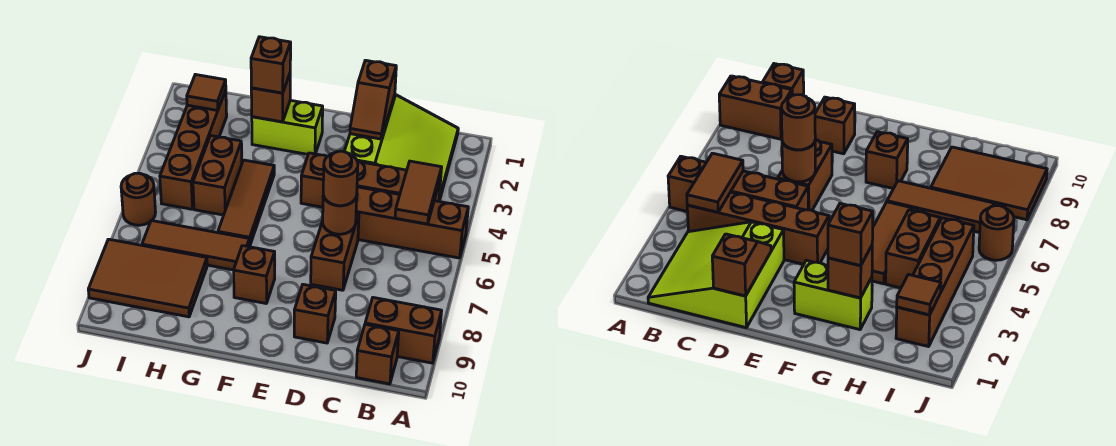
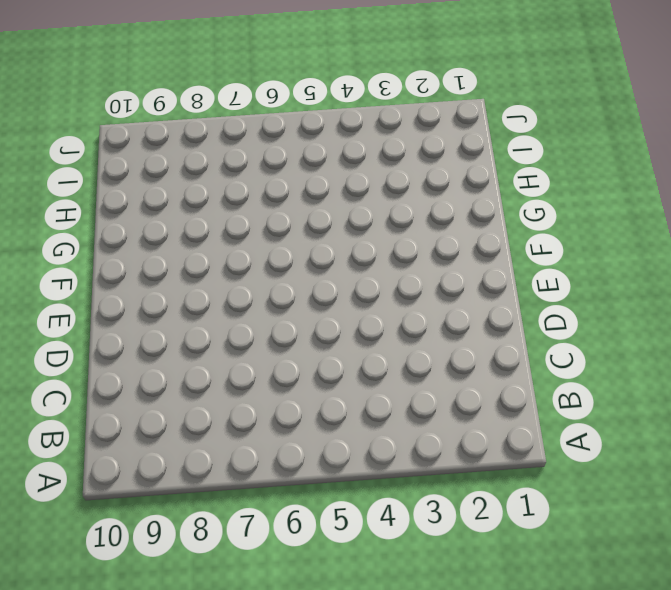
none -> brown brick A5:D5 level 1
none -> brown brick A9:B9 level 1
none -> lime slope B1:D3 level 1 top D

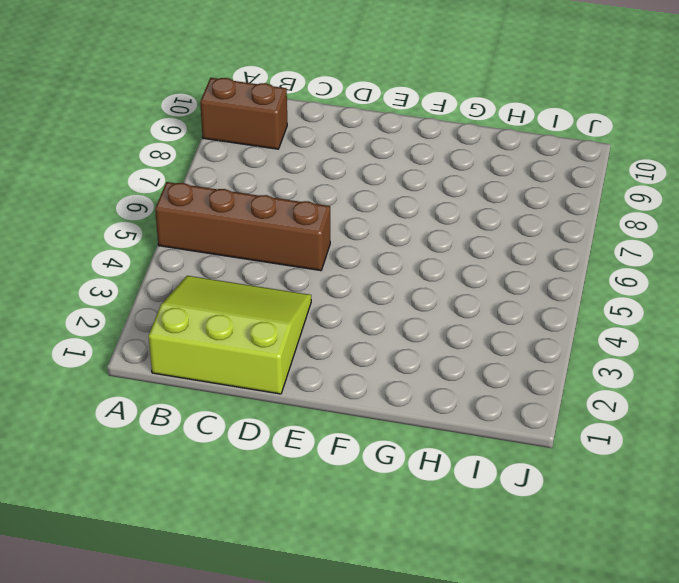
lime slope B1:D3 level 1 top 1 -> lime slope B1:D3 level 1 top D
none -> brown brick B4:E4 level 1
none -> brown brick B10 level 1
none -> brown brick D6:D7 level 1

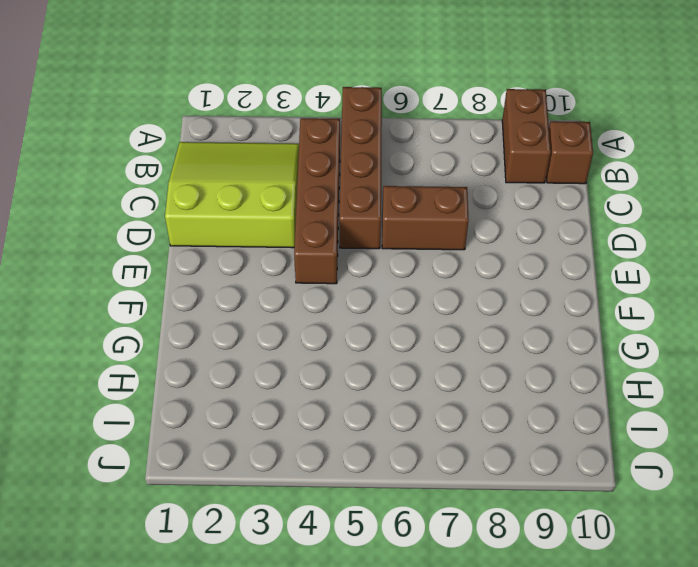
none -> brown brick D9 level 1
none -> lime brick F2:G2 level 1
none -> brown brick F8 level 1

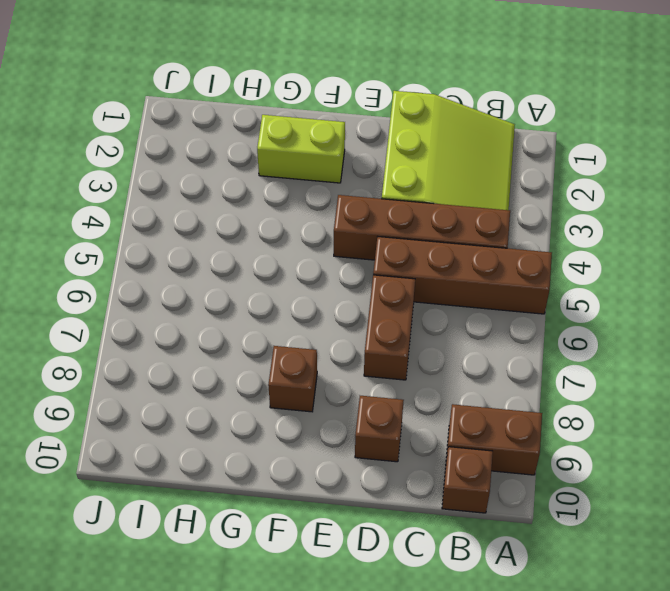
none -> brown tile G4:G6 level 1
none -> brown tile G7:I7 level 1
none -> brown brick H4:H5 level 1

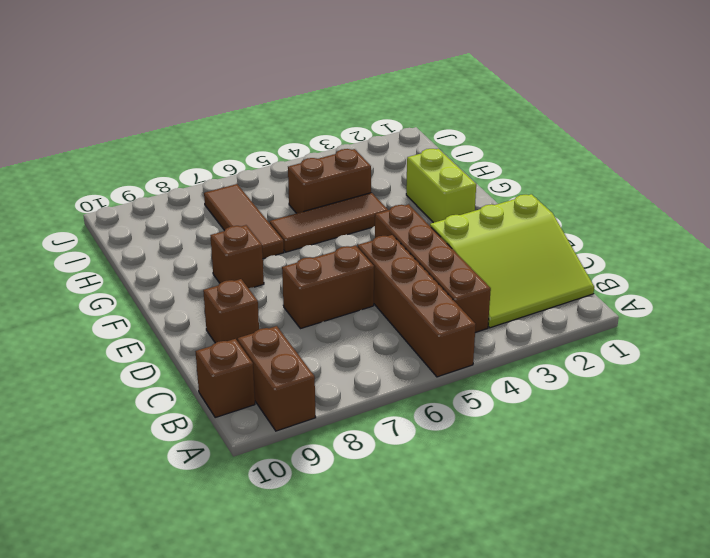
none -> brown tile H8:J9 level 1
none -> brown brick I2:I5 level 1
none -> brown round brick J6 level 1

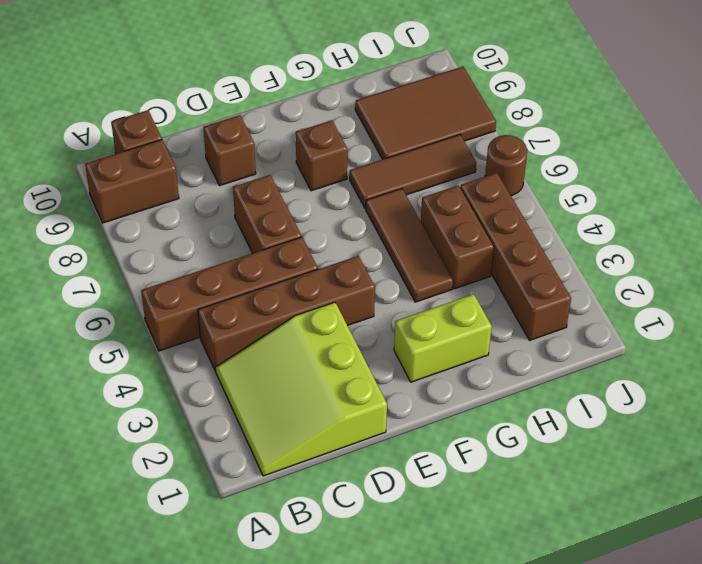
none -> brown tile B4:B5 level 2
none -> brown slope D1:D2 level 2 top 1
none -> brown round brick D6 level 2

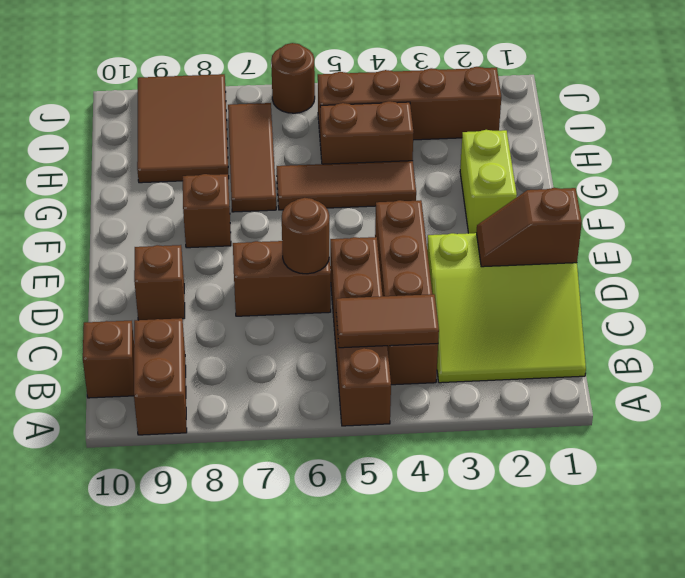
none -> brown brick G2 level 2
none -> brown tile I2 level 2
none -> brown round brick D6 level 3

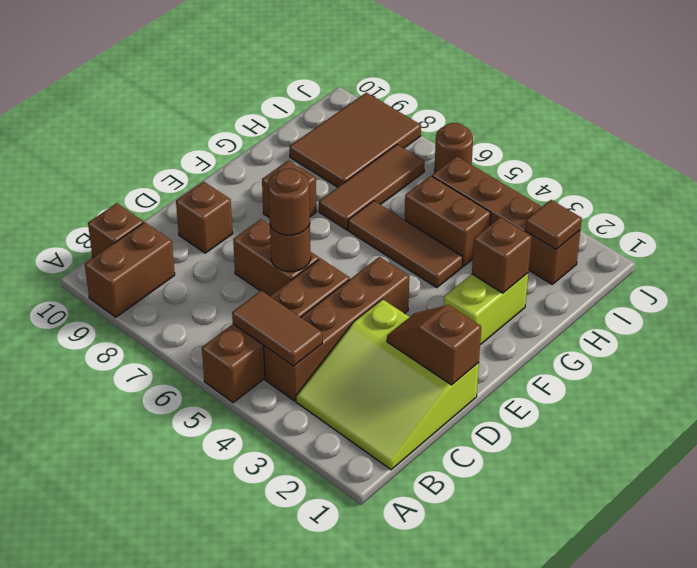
none -> brown brick G2 level 3

